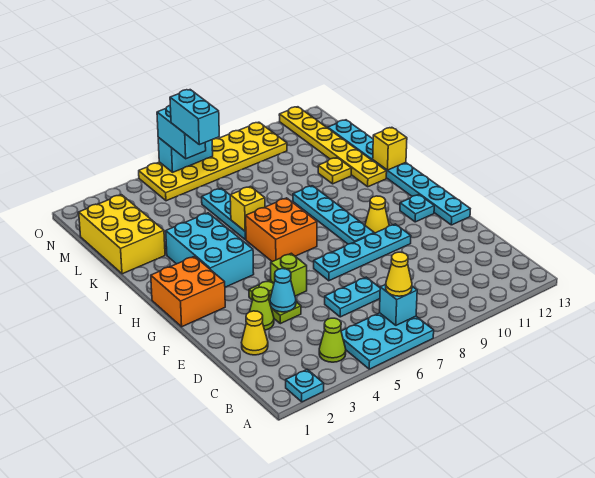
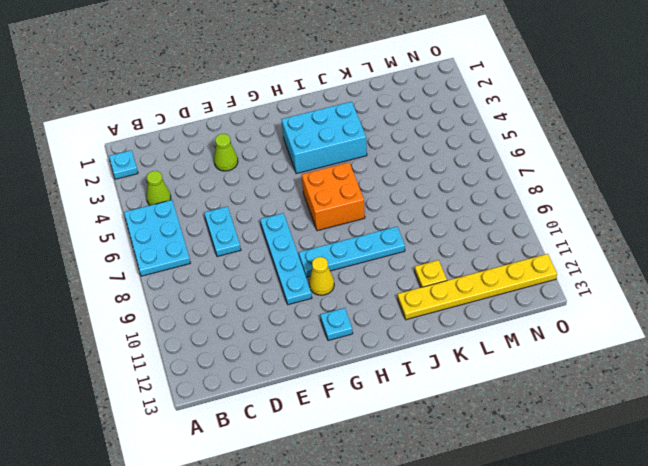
none -> yellow cone D2 level 1
none -> lime plate E4:F4 level 1
none -> lime brick F5 level 1

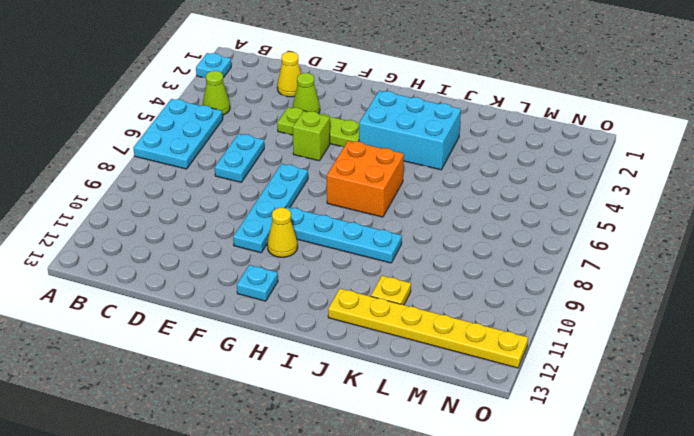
lime plate E4:G4 level 1 -> lime plate E4:F4 level 1
none -> cyan plate F13:M13 level 1
none -> orange brick G1:H2 level 1
none -> cyan plate J6:L6 level 1

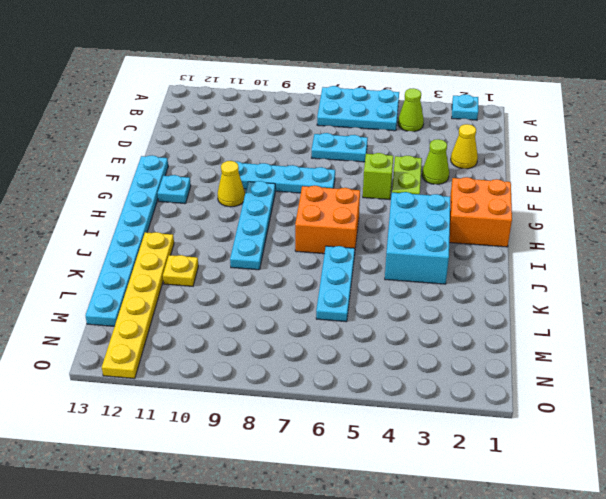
none -> yellow brick K1:M2 level 1
none -> yellow plate N5:O10 level 1
none -> cyan brick B7 level 2

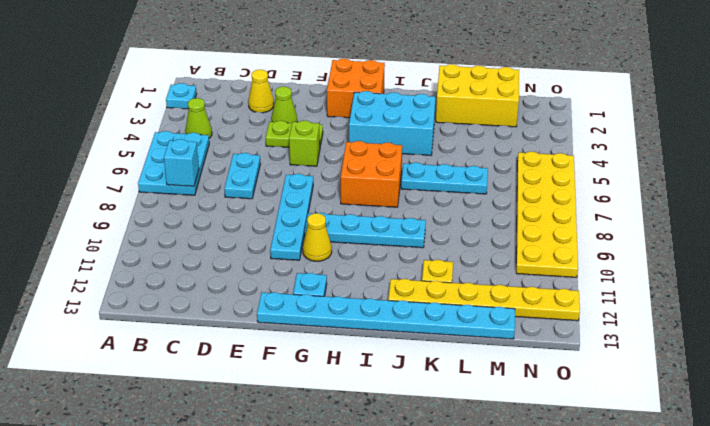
none -> cyan cone E4 level 2
none -> yellow brick J6 level 2
none -> yellow brick J13 level 2

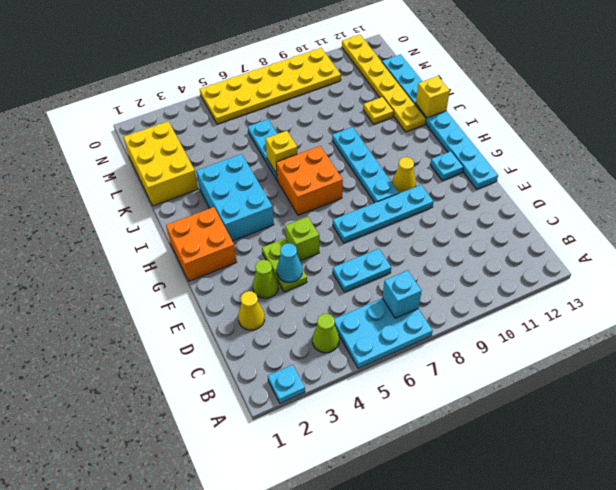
none -> cyan brick O6:O7 level 2
none -> yellow cone B7 level 3
none -> cyan brick N6:O6 level 3

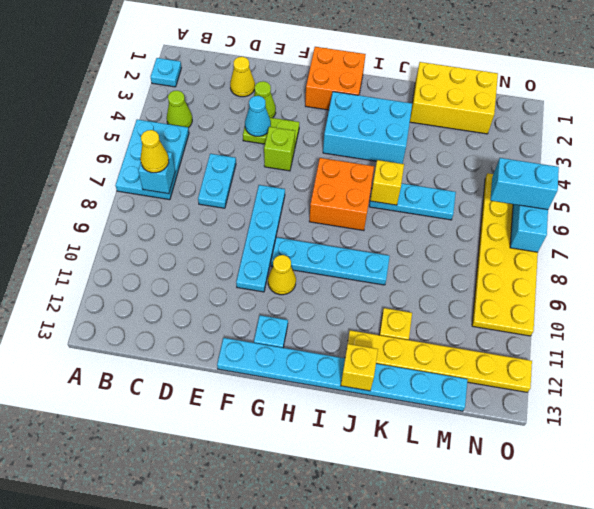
none -> cyan brick M6:N6 level 4

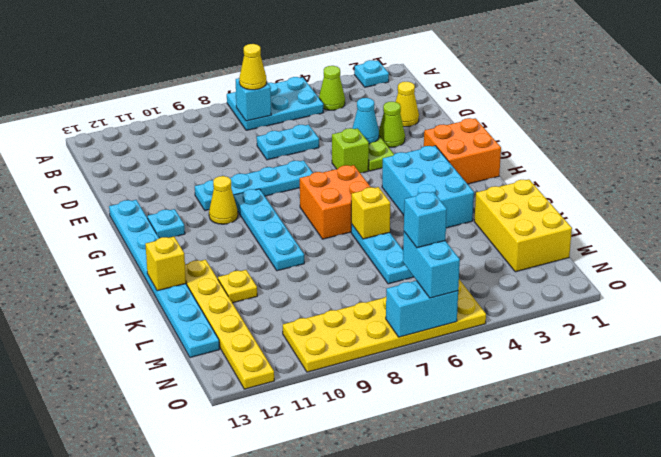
cyan brick N6 level 4 -> cyan brick M6:N6 level 4

